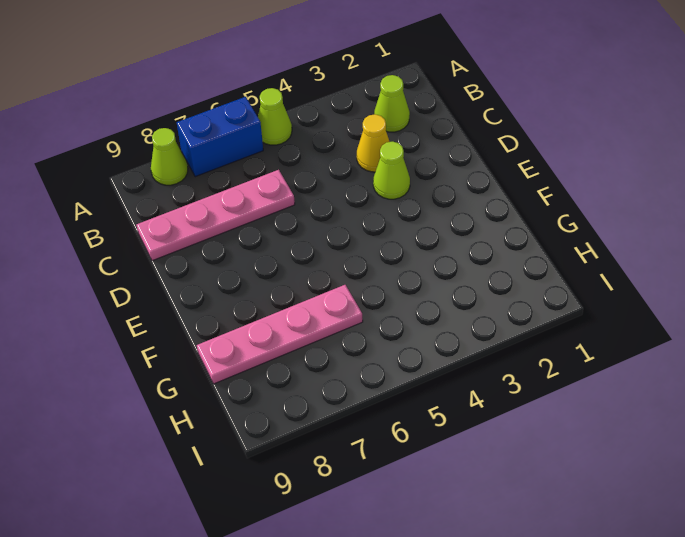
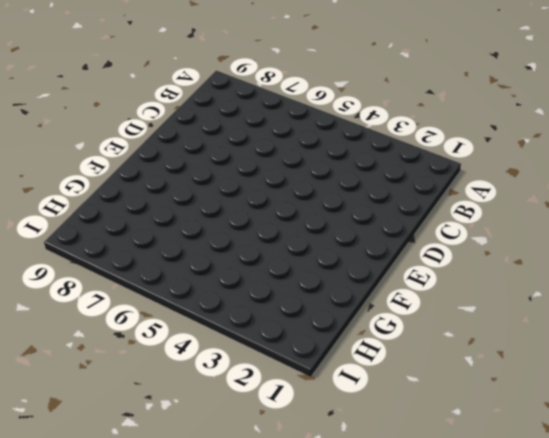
none -> lime cone A5 level 1
none -> blue brick A6:A7 level 1

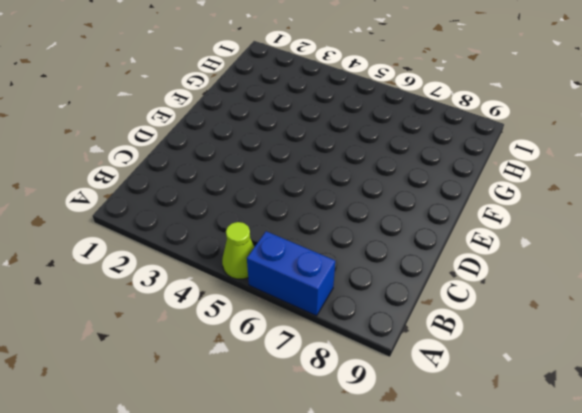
none -> lime cone A8 level 1
none -> lime cone B2 level 1

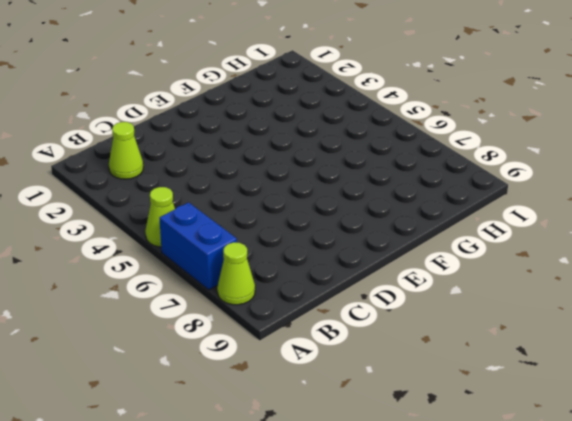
none -> yellow cone C3 level 1
none -> pink plate C6:C9 level 1

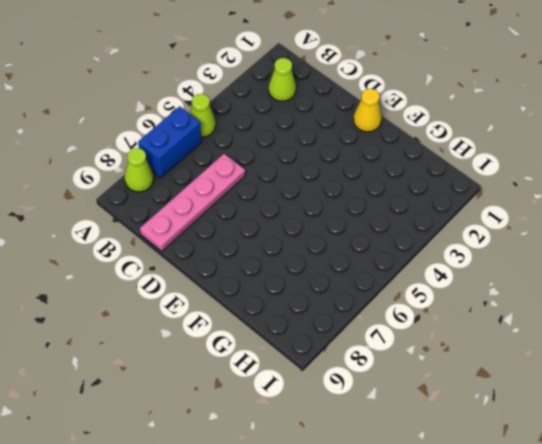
yellow cone E1 level 1 -> yellow cone C3 level 1
none -> lime cone D3 level 1
none -> pink plate G6:G9 level 1

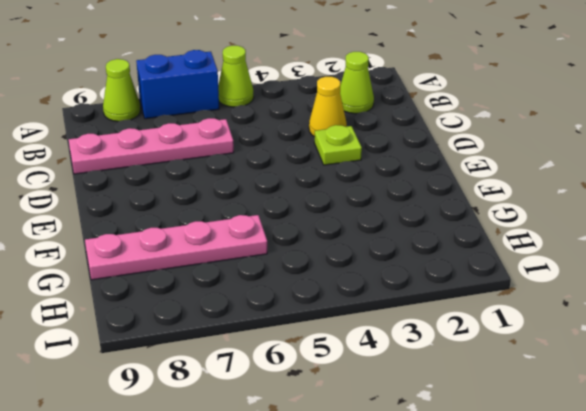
lime plate D3 level 1 -> lime cone D3 level 1

